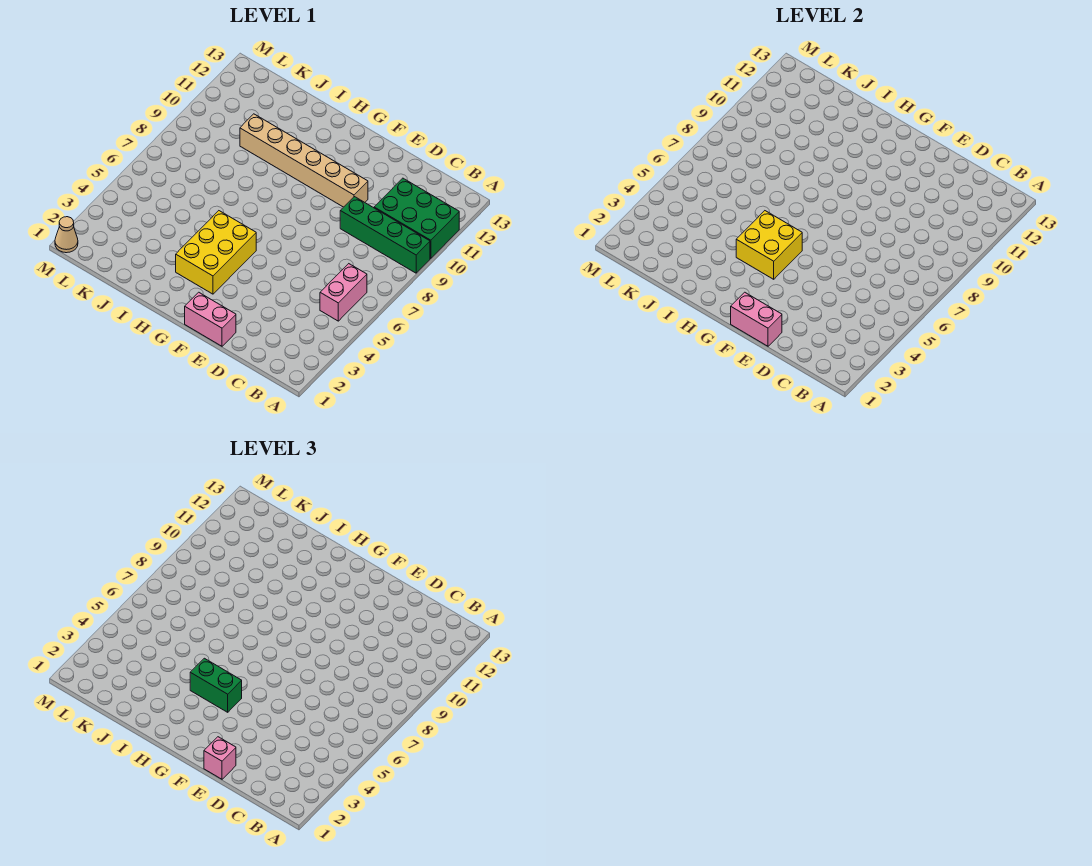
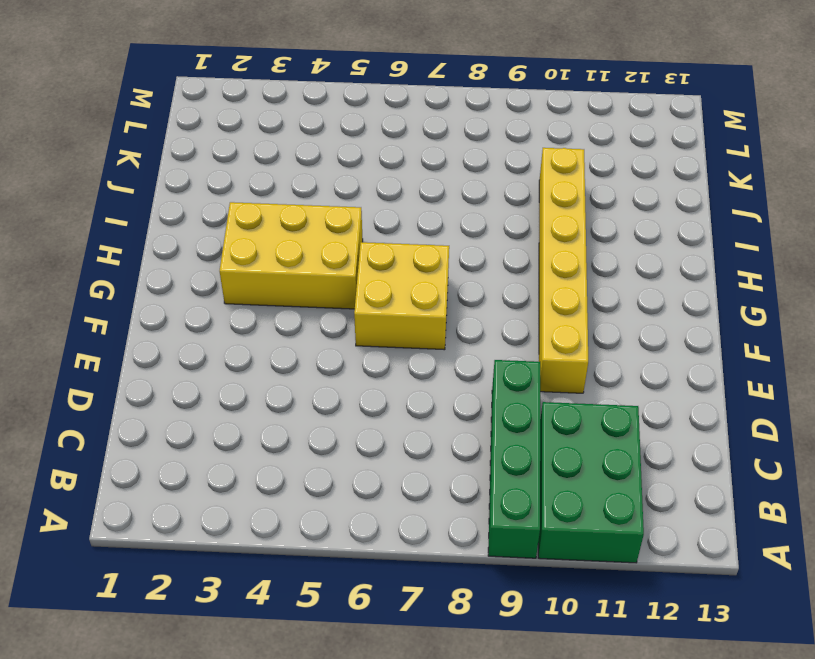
yellow brick E10:J10 level 1 -> tan brick E10:J10 level 1
yellow brick F6:G7 level 1 -> yellow brick G4:H5 level 2
none -> pink brick B5:B6 level 1
none -> pink brick E1:F1 level 1

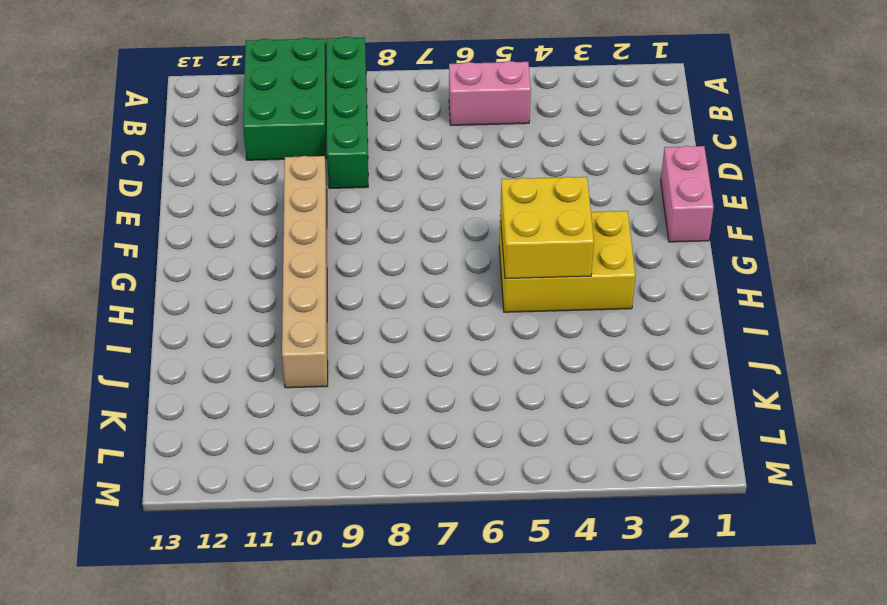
none -> tan cone M1 level 1
none -> pink brick E1:F1 level 2

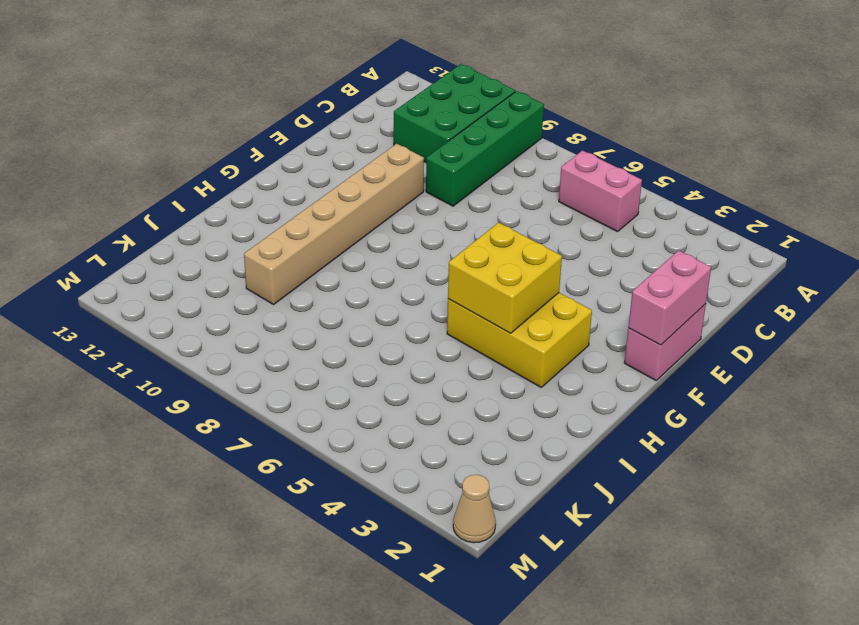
none -> pink brick E1 level 3
none -> green brick G4:H4 level 3

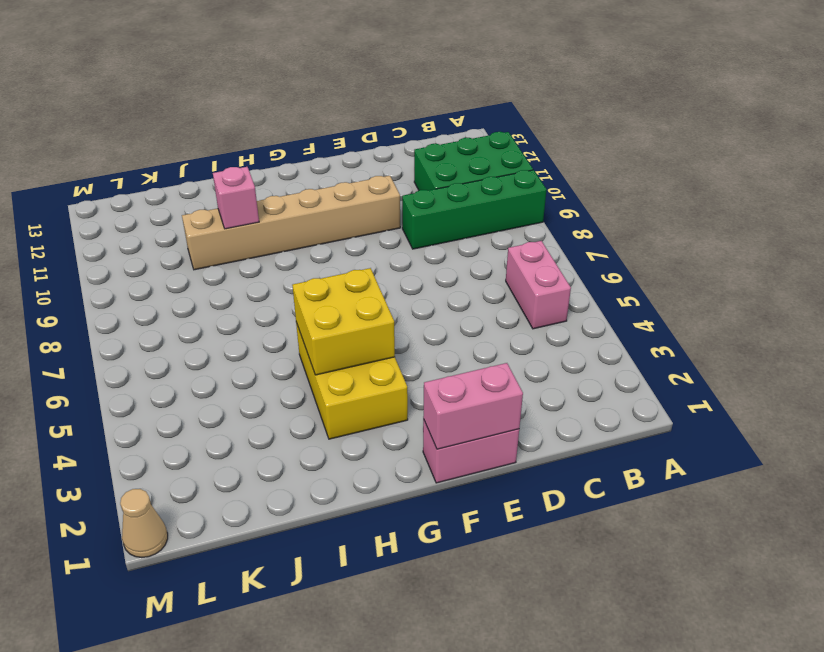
pink brick I10 level 2 -> pink brick E1 level 3
none -> green brick G4:H4 level 3

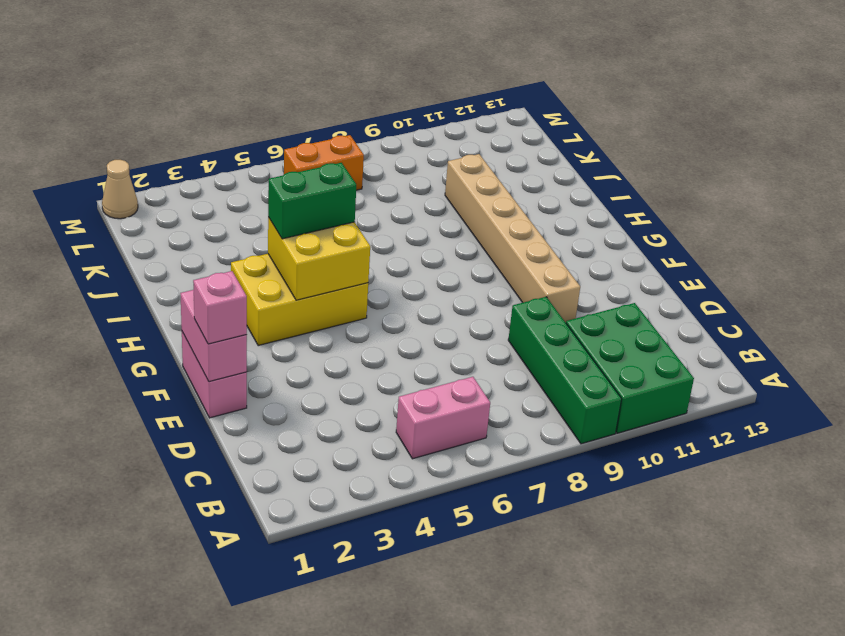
green brick H4:H5 level 3 -> green brick G4:H4 level 3
orange brick L6:L7 level 1 -> none

